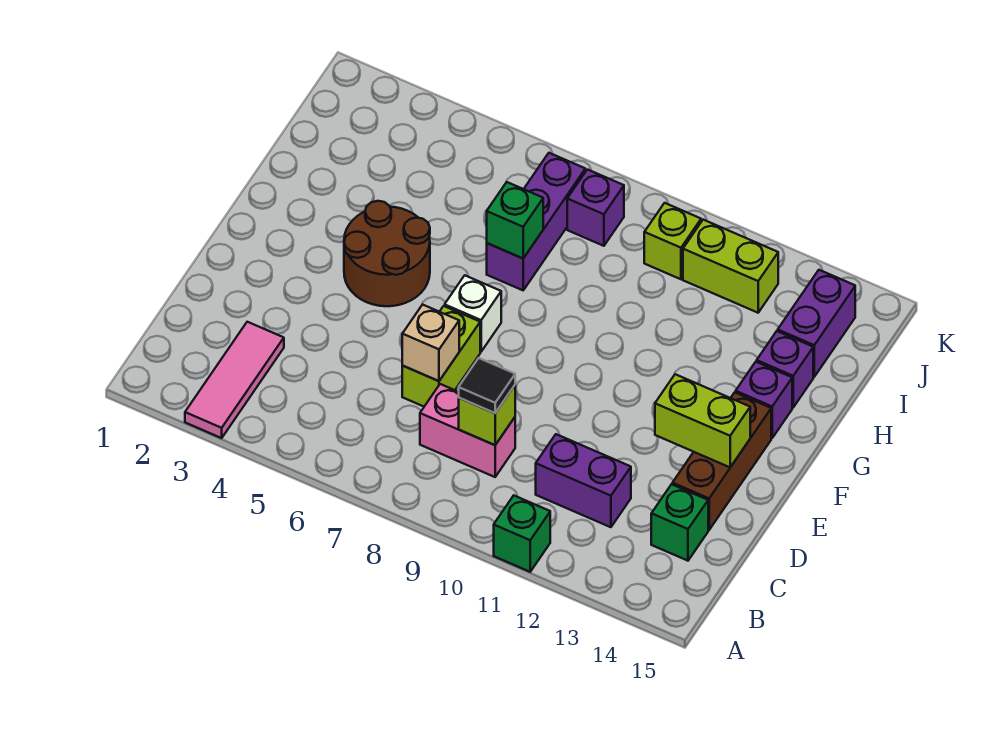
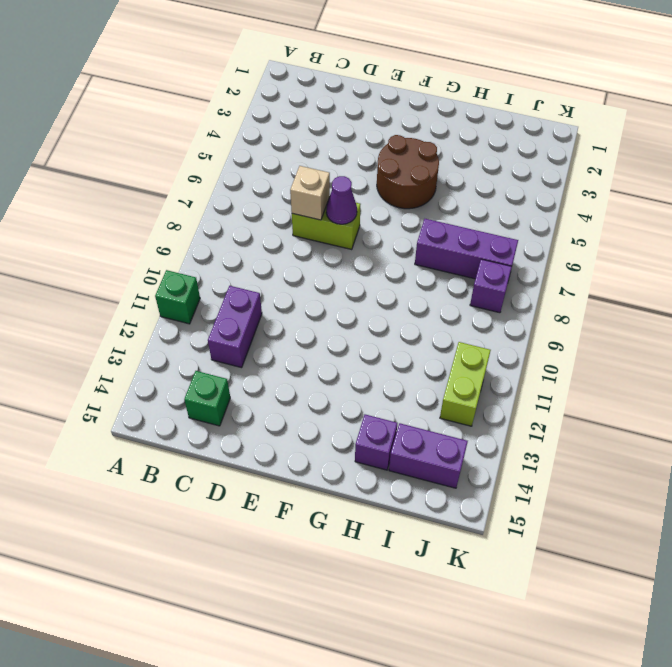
purple cone E7 level 2 -> none
none -> pink tile A3:C3 level 1
none -> pink brick C8:C9 level 1
none -> brown brick D14:F14 level 1

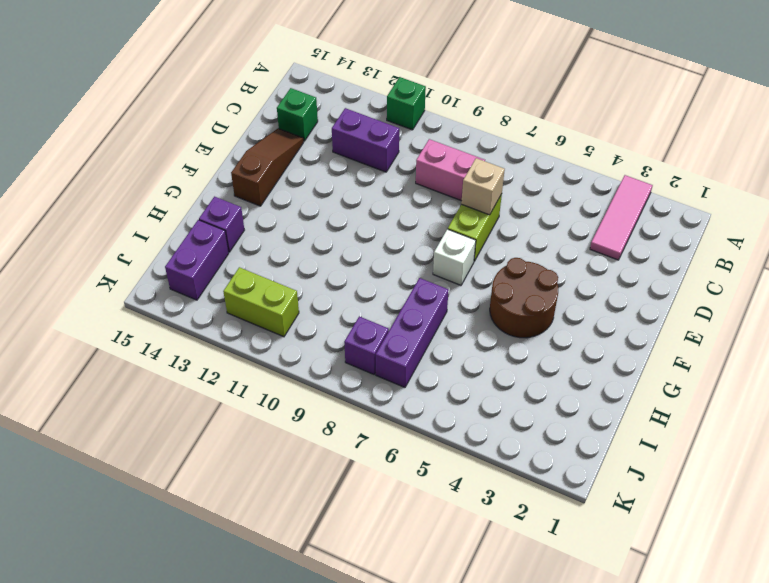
brown slope D14:F14 level 1 top F -> brown brick D14:F14 level 1
none -> purple brick G14 level 1
none -> lime brick J10 level 1
none -> lime brick C9 level 2

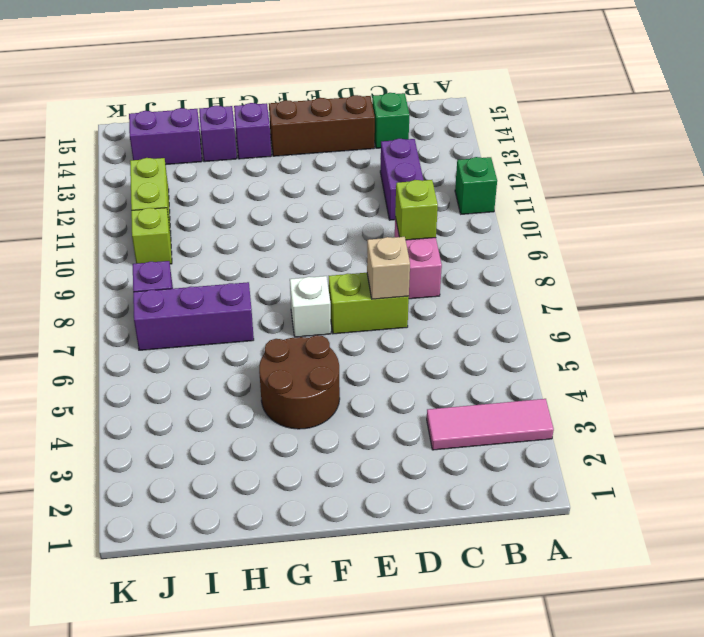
none -> lime brick E13:E14 level 2
none -> green brick H7 level 2
none -> black tile C9 level 3

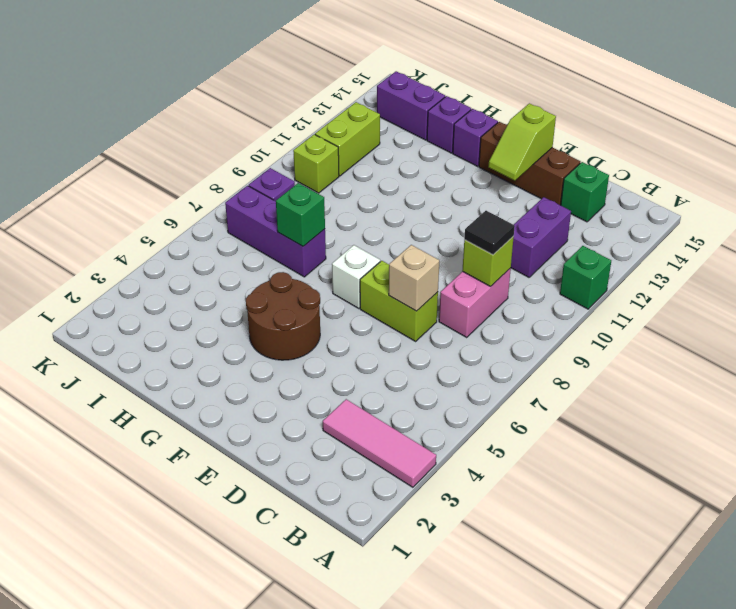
lime slope E13:E14 level 2 top 14 -> lime brick E13:E14 level 2

